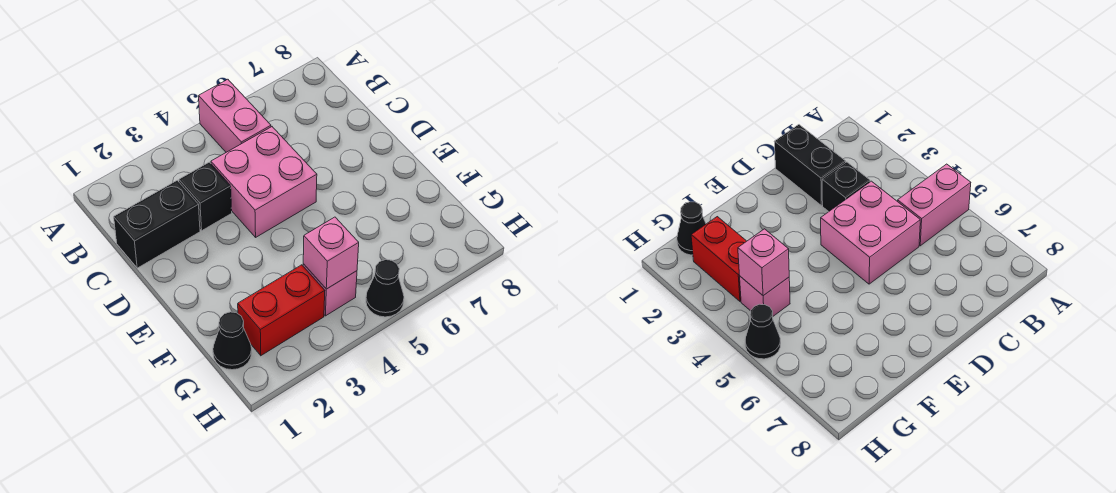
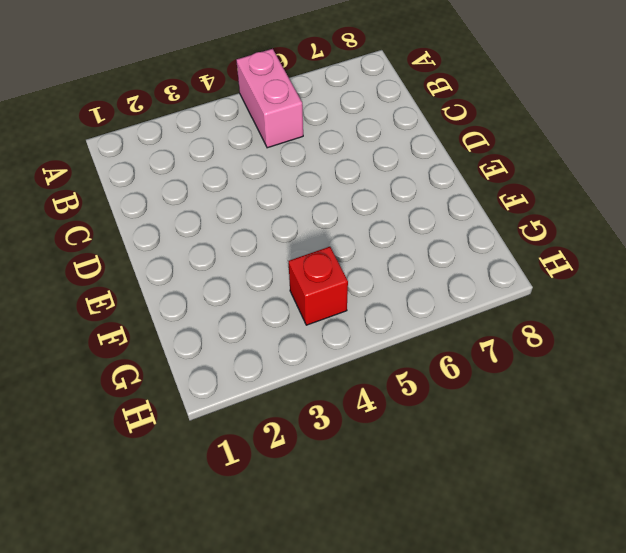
red brick G4 level 1 -> pink brick G4 level 1
none -> black brick C1:C2 level 1
none -> black brick C3 level 1

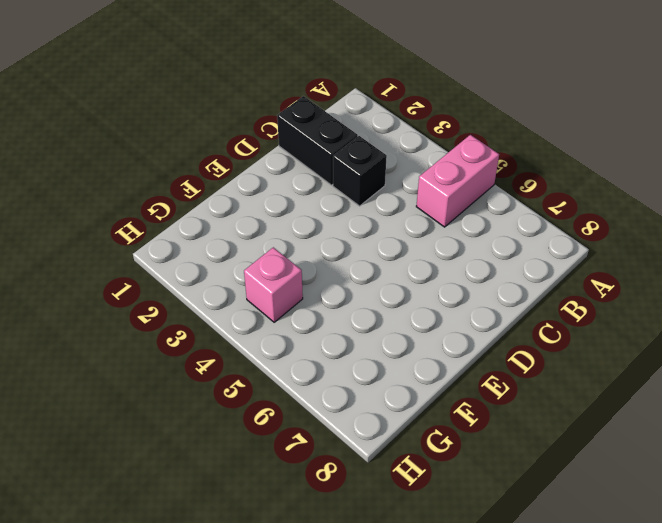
none -> pink brick C4:D5 level 1
none -> black cone G1 level 1

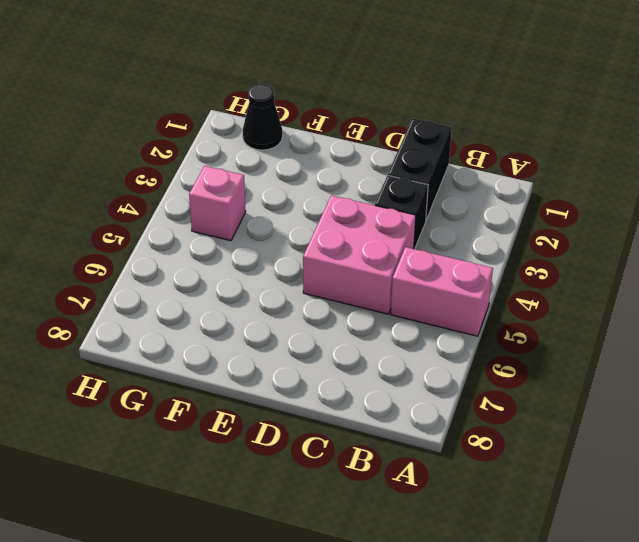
none -> red brick G2:G3 level 1
none -> black cone H5 level 1

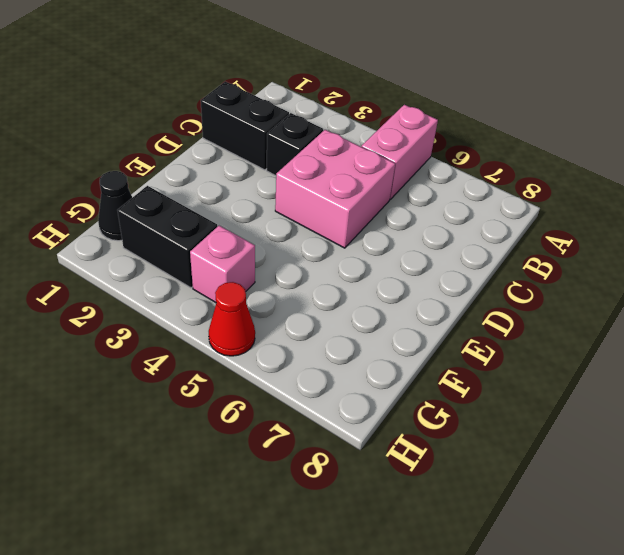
black brick G2:G3 level 1 -> red brick G2:G3 level 1
red cone H5 level 1 -> black cone H5 level 1
none -> pink brick G4 level 2

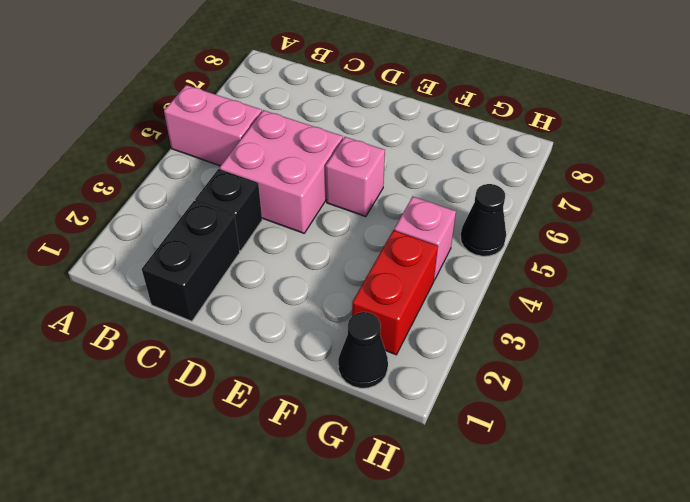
pink brick E5 level 1 -> pink brick G4 level 2

